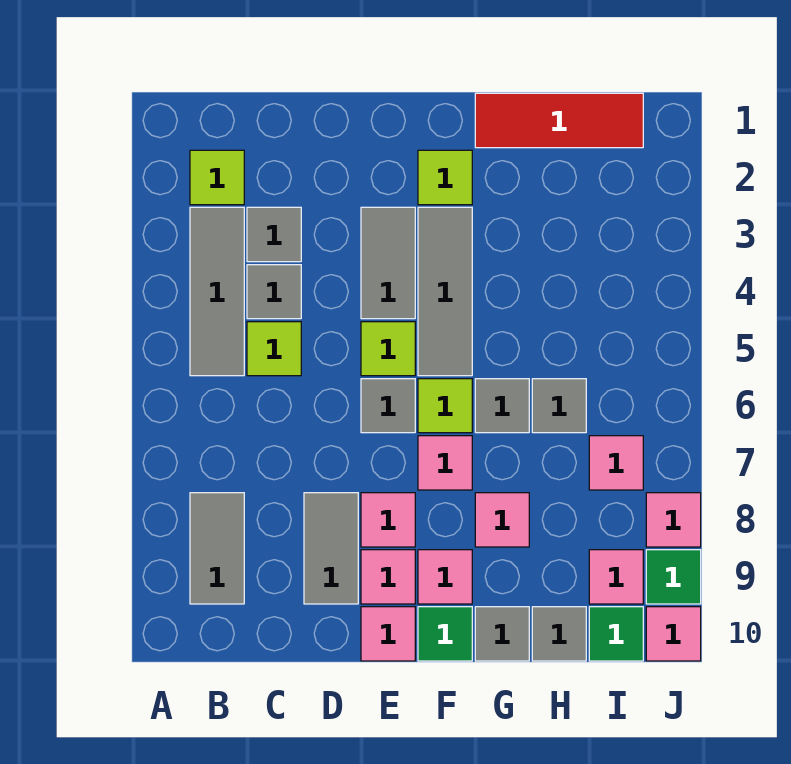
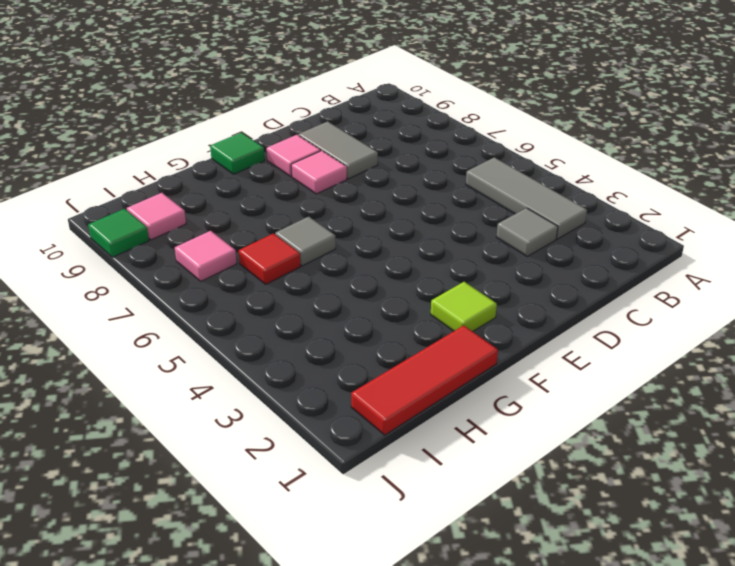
red tile H6 level 1 -> grey tile H6 level 1
none -> lime tile B2 level 1
none -> grey tile B8:B9 level 1
none -> grey tile C4 level 1
none -> lime tile C5 level 1

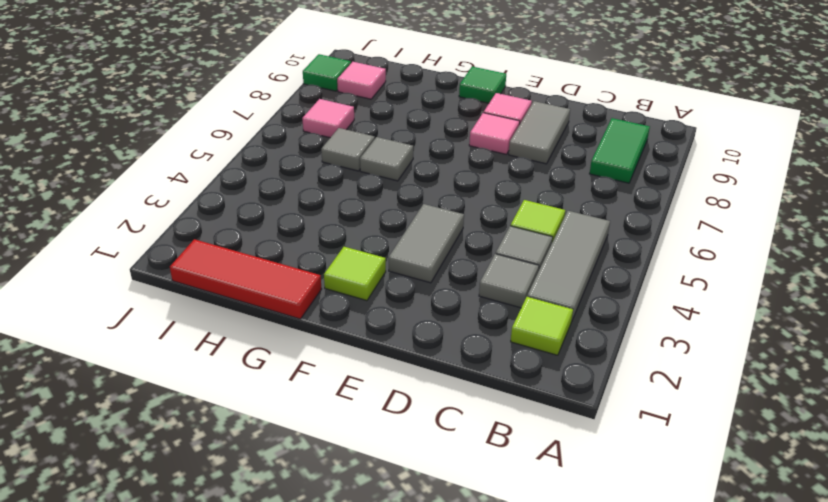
green tile B8:B9 level 1 -> grey tile B8:B9 level 1
none -> lime tile E5 level 1
none -> grey tile E6 level 1
none -> pink tile E10 level 1
none -> grey tile F3:F5 level 1

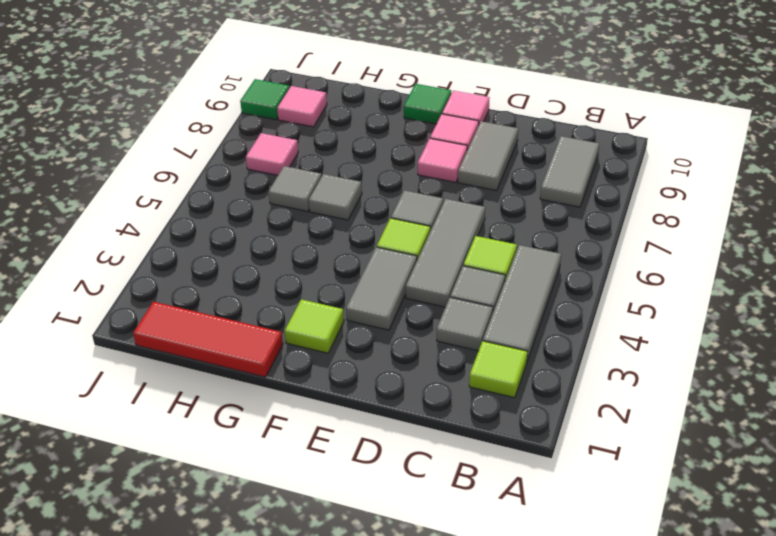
grey tile D4:D6 level 1 -> grey tile F3:F5 level 1
none -> lime tile F6 level 1
none -> pink tile F7 level 1
none -> pink tile F9 level 1
none -> pink tile G8 level 1

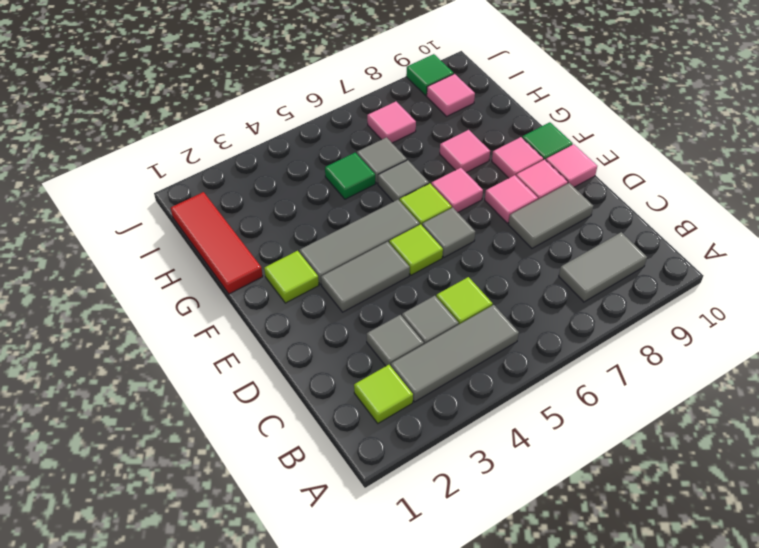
green tile H5 level 1 -> green tile I10 level 1
none -> grey tile G10 level 1
none -> grey tile H10 level 1
none -> pink tile J8 level 1
none -> pink tile J10 level 1

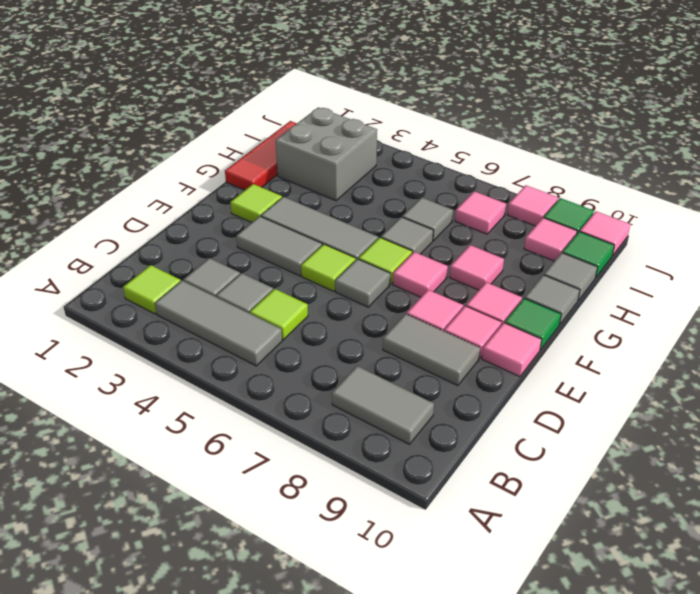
grey brick H2:I3 level 1 -> none

